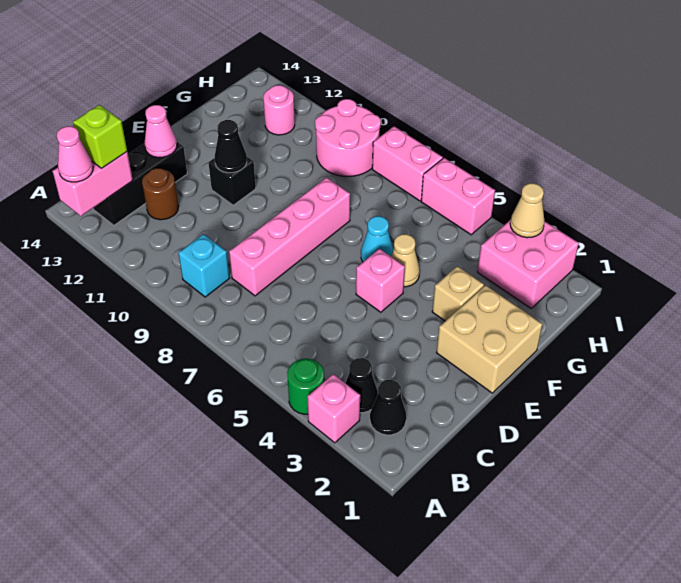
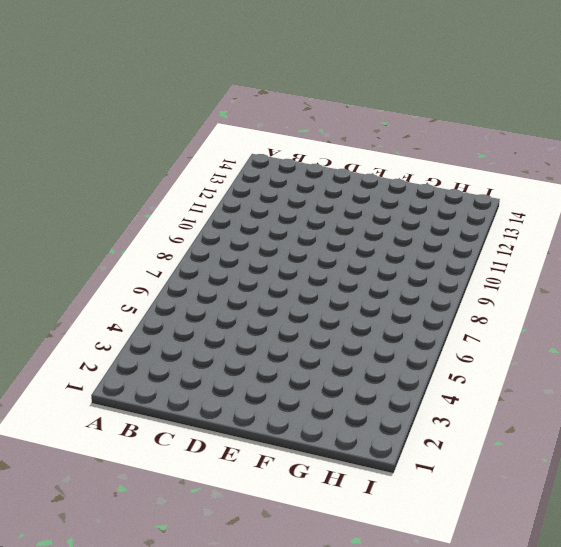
none -> pink brick A3 level 1
none -> green round brick A4 level 1
none -> black cone B2 level 1

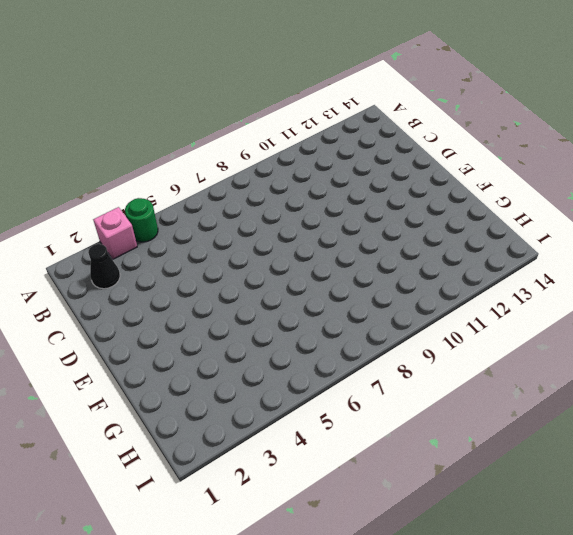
none -> black cone B3 level 1
none -> cyan brick B9 level 1
none -> black brick B13:D13 level 1

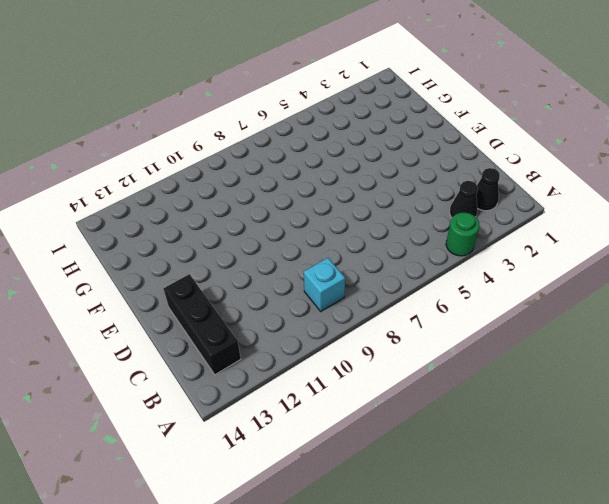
none -> pink brick A3 level 1
none -> pink brick C8:F8 level 1
none -> brown round brick C12 level 1

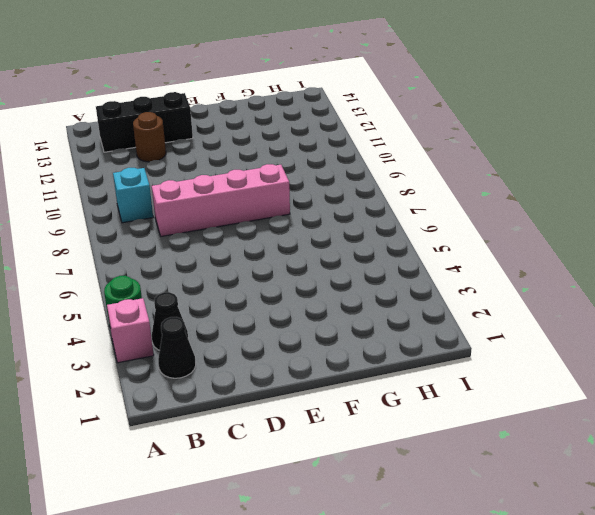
none -> tan brick E1:F2 level 1
none -> pink brick E5 level 1
none -> black brick E11 level 1

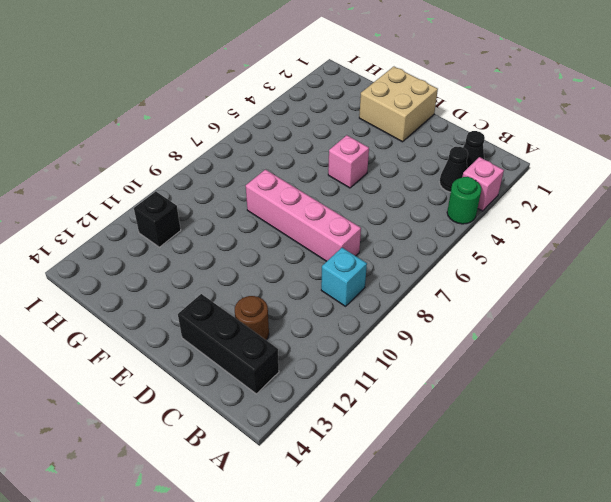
black brick H11 level 1 -> black brick E11 level 1
none -> tan brick F3 level 1
none -> tan cone F5 level 1
none -> cyan cone F6 level 1

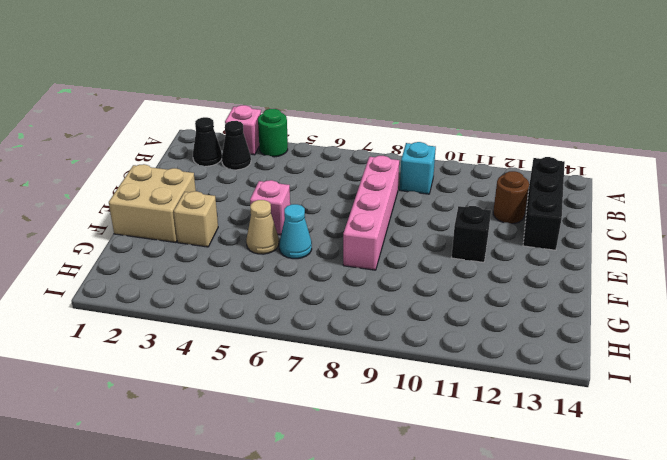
none -> pink brick H2:I3 level 1
none -> pink round brick H9:I10 level 1
none -> pink round brick H12 level 1

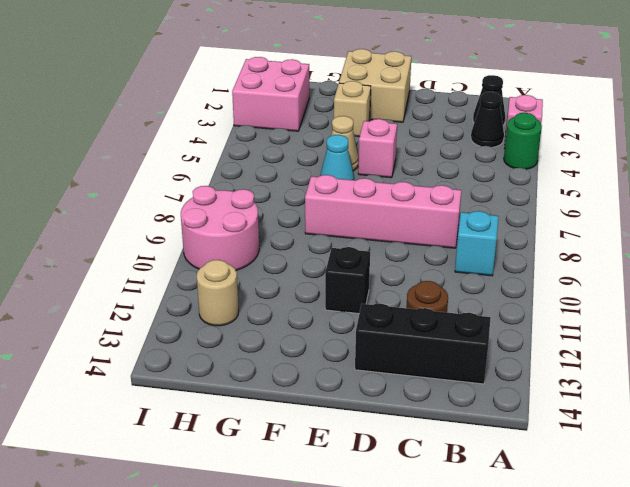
tan round brick H12 level 1 -> pink round brick H12 level 1
none -> pink brick I5:I6 level 1
none -> pink brick I7:I8 level 1
none -> pink brick A13:B13 level 2

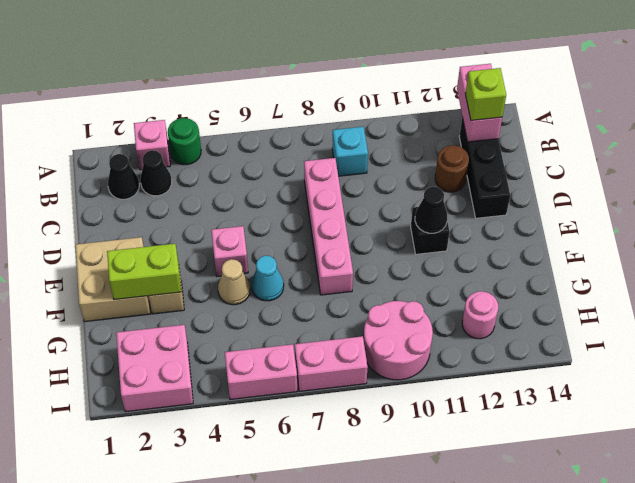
lime brick F2:F3 level 2 -> none
none -> pink cone D13 level 2
none -> tan cone I3 level 2
none -> pink cone A13 level 3

